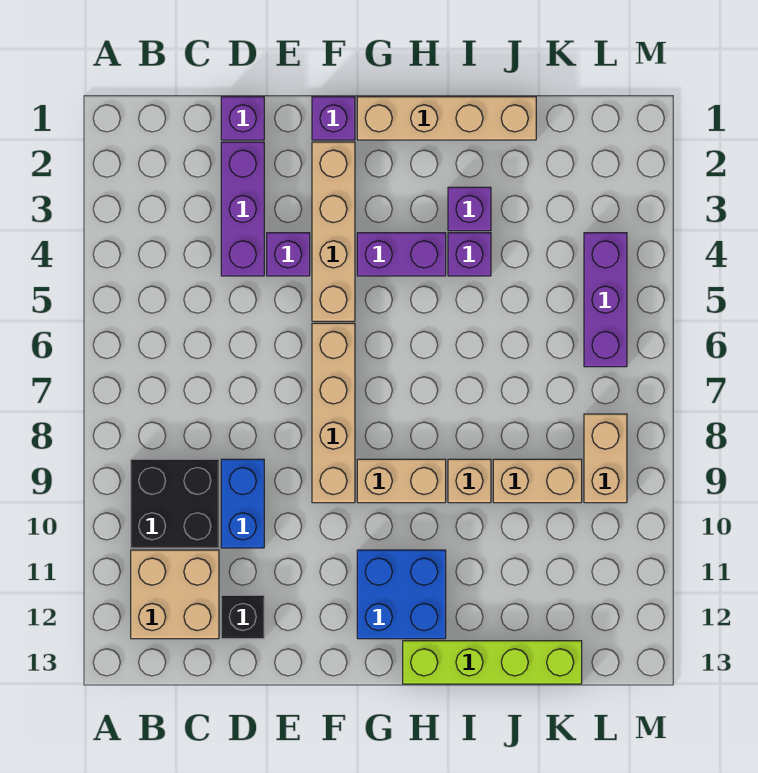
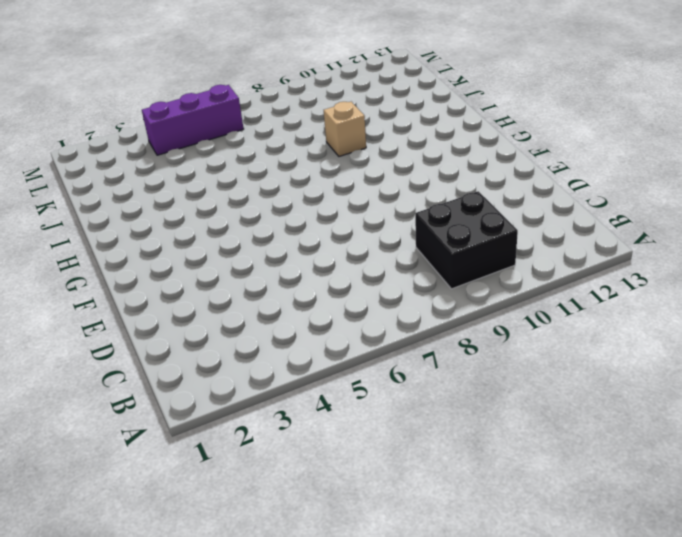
none -> tan brick B11:C12 level 1
none -> purple brick D1 level 1
none -> purple brick D2:D4 level 1

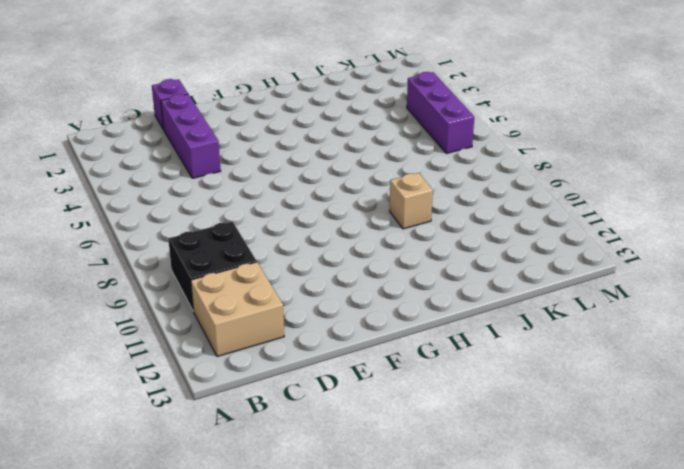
none -> blue brick D9:D10 level 1
none -> black brick D12 level 1
none -> purple brick E4 level 1

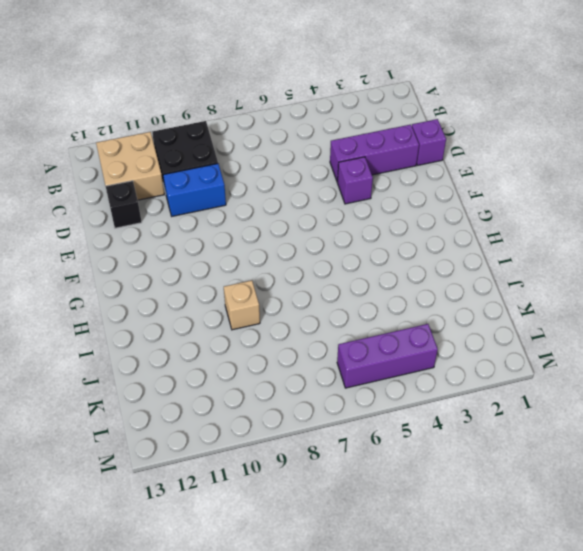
none -> purple brick F1 level 1
none -> tan brick F2:F5 level 1
none -> tan brick F6:F9 level 1

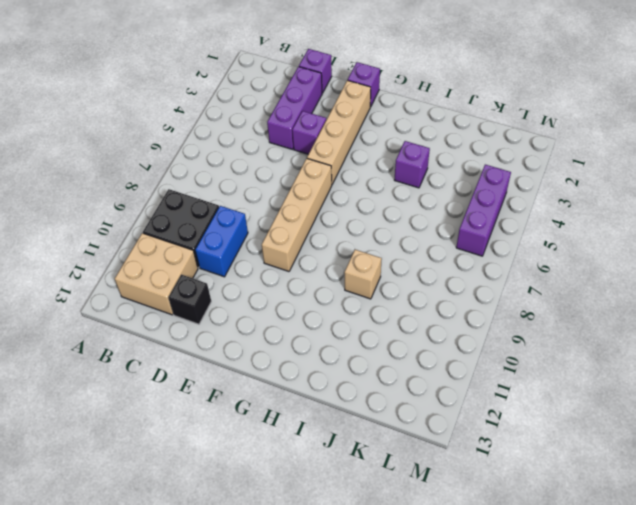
none -> tan brick G1:J1 level 1
none -> purple brick G4:H4 level 1
none -> tan brick G9:H9 level 1

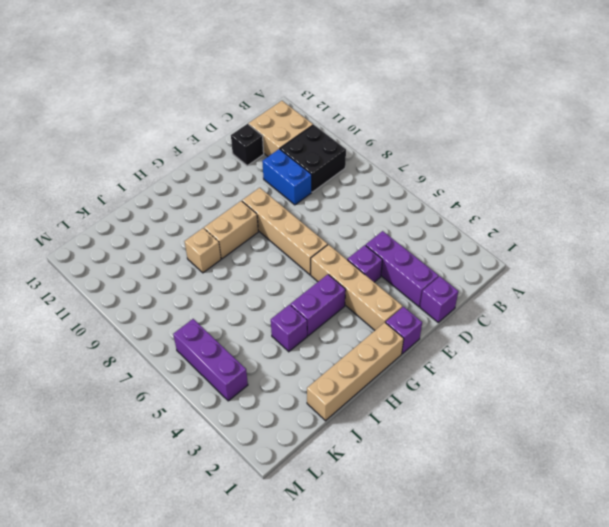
none -> blue brick G11:H12 level 1
none -> lime brick H13:K13 level 1
none -> purple brick I3 level 1

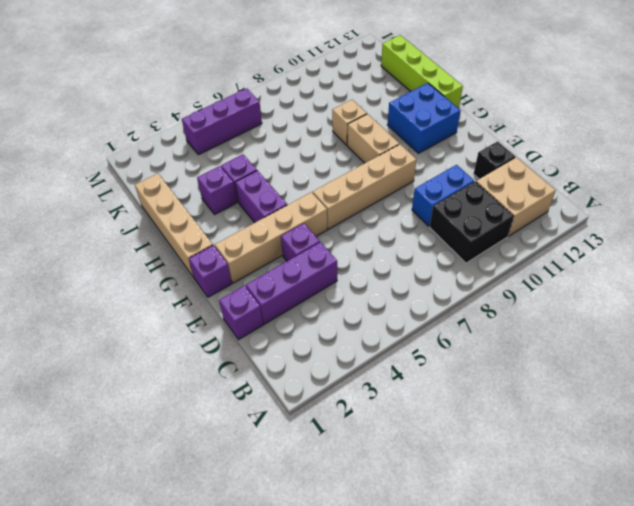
none -> tan brick J9:K9 level 1
none -> tan brick L8:L9 level 1

